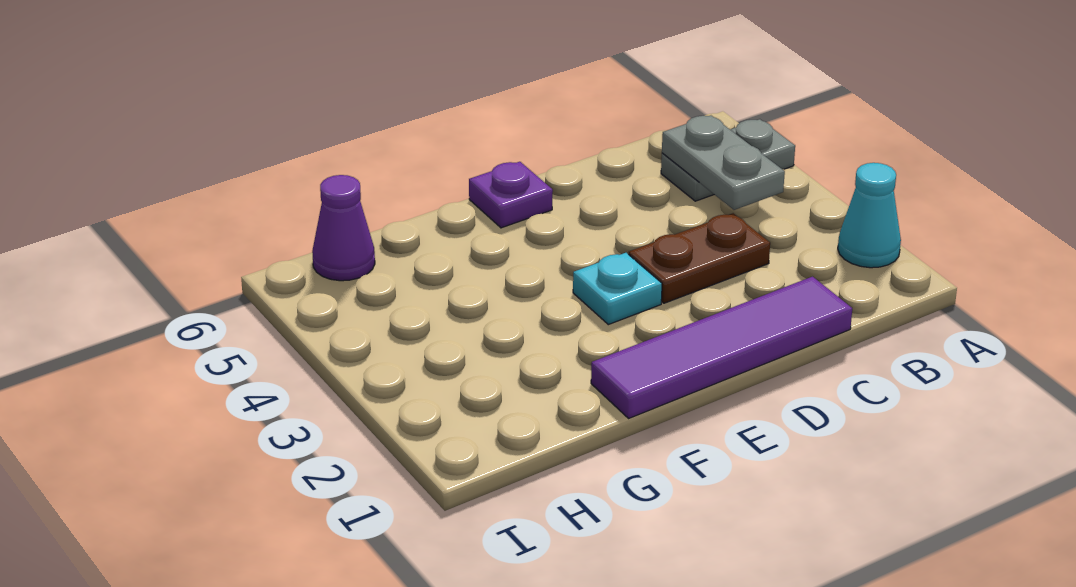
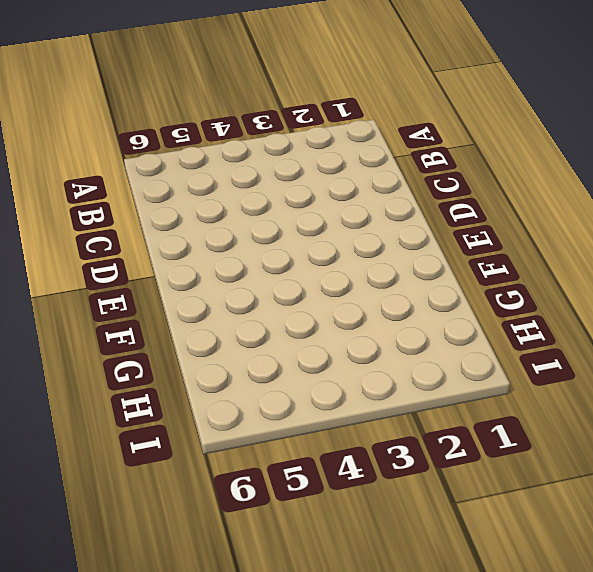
none -> cyan cone A2 level 1
none -> grey plate A5:B5 level 1

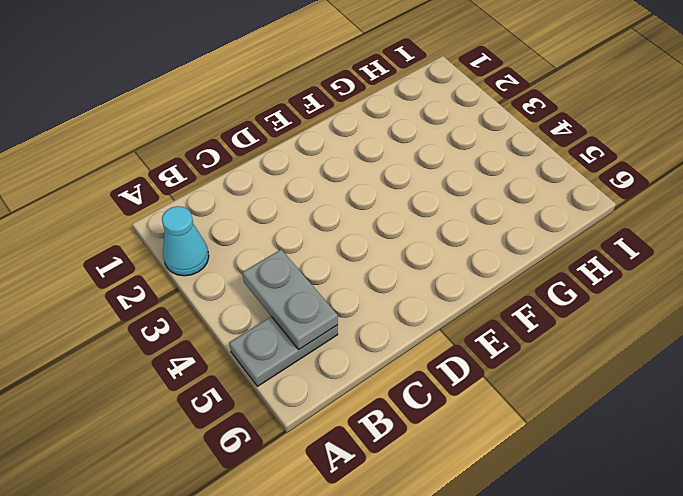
none -> purple tile C1:F1 level 1
none -> brown plate C3:D3 level 1

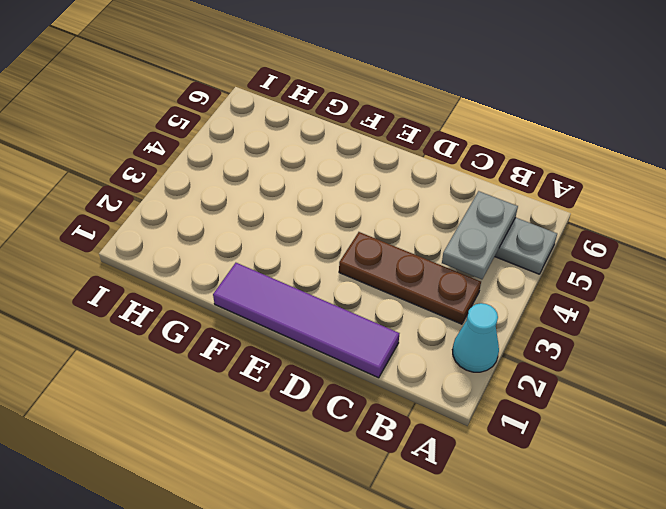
brown plate B3:D3 level 1 -> brown plate C3:D3 level 1
none -> cyan plate E3 level 1
none -> purple plate E6 level 1

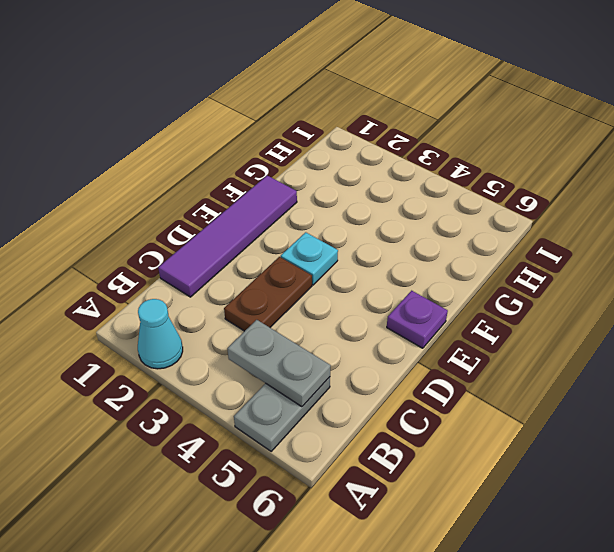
none -> purple cone H6 level 1

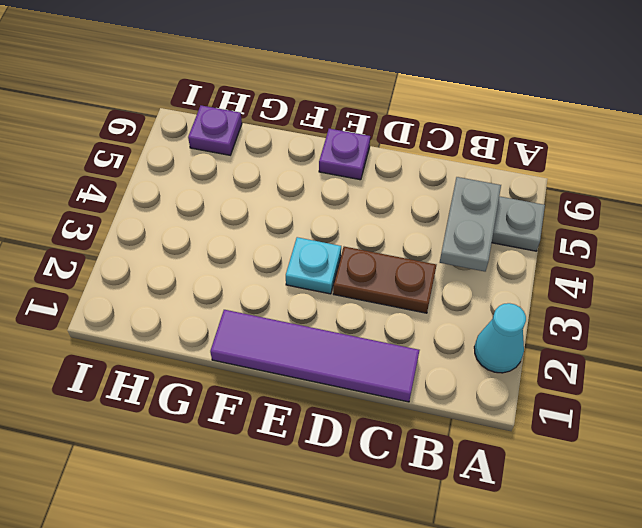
purple plate H6 level 1 -> purple cone H6 level 1

